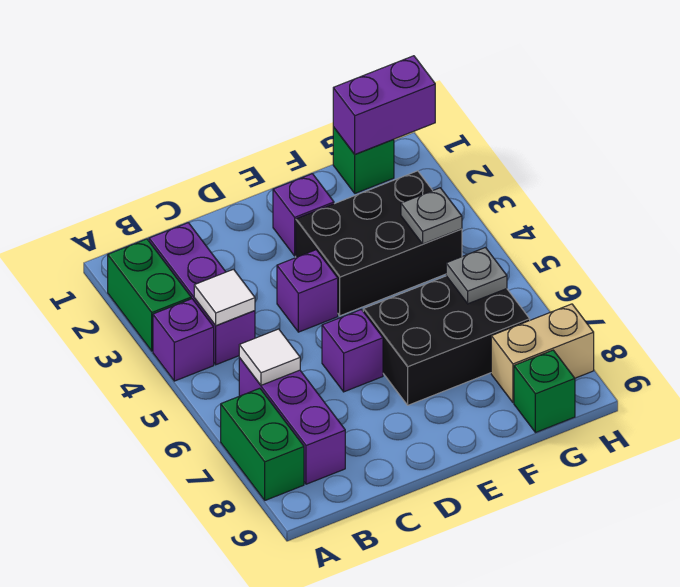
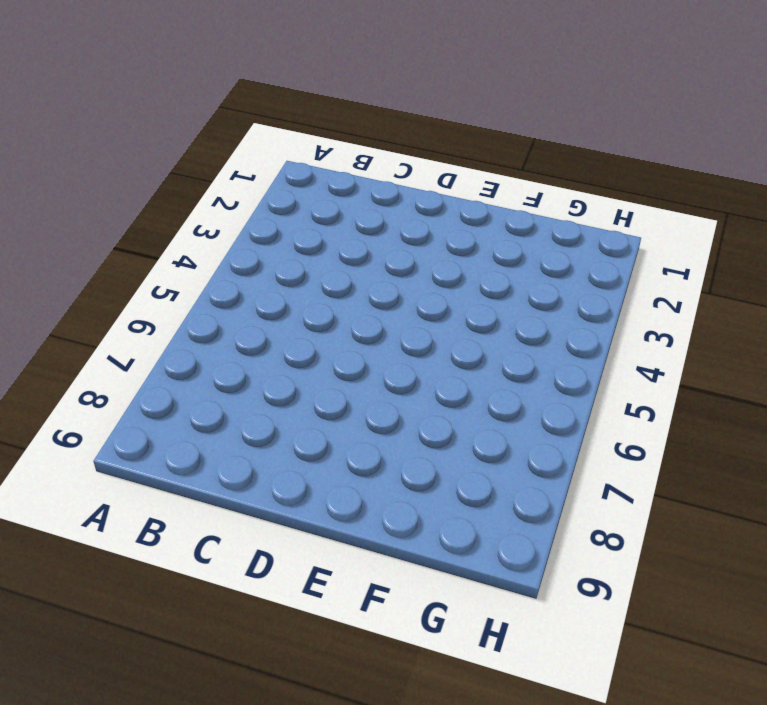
none -> green brick A2:A3 level 1
none -> purple brick A4 level 1
none -> green brick A7:A8 level 1

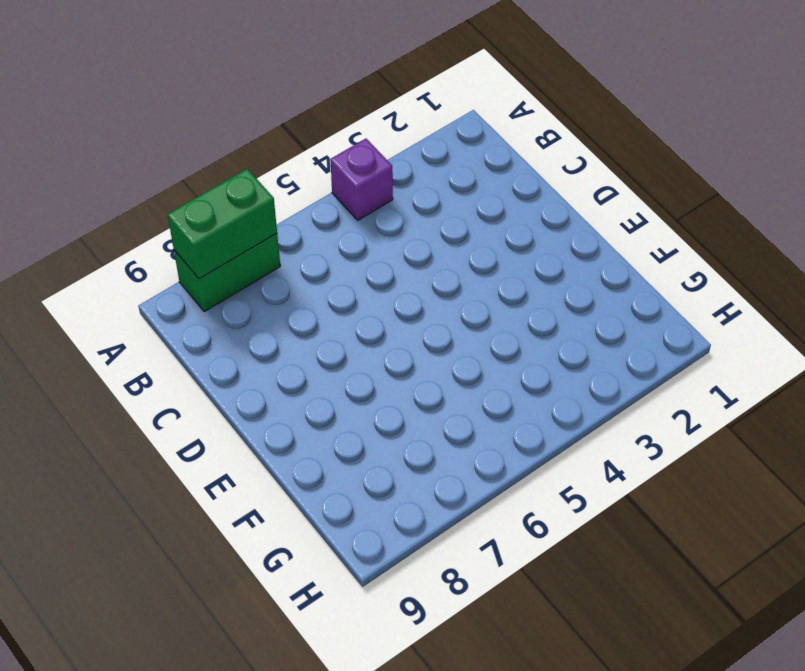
green brick A7:A8 level 2 -> green brick A2:A3 level 1
none -> purple brick B2:B4 level 1
none -> purple brick B6:B8 level 1
none -> purple brick D4 level 1

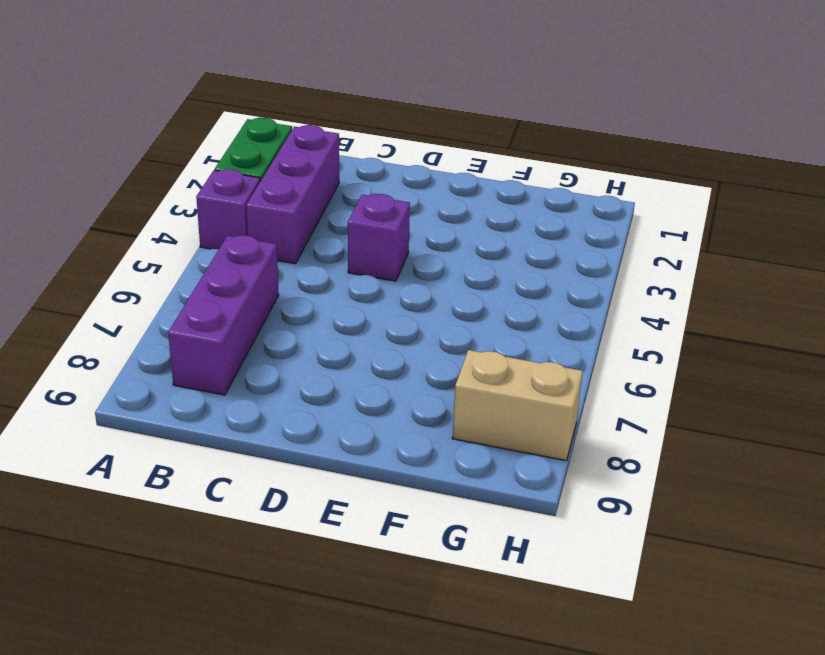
none -> green brick A7:A8 level 1
none -> purple brick D6 level 1
none -> purple brick E2 level 1

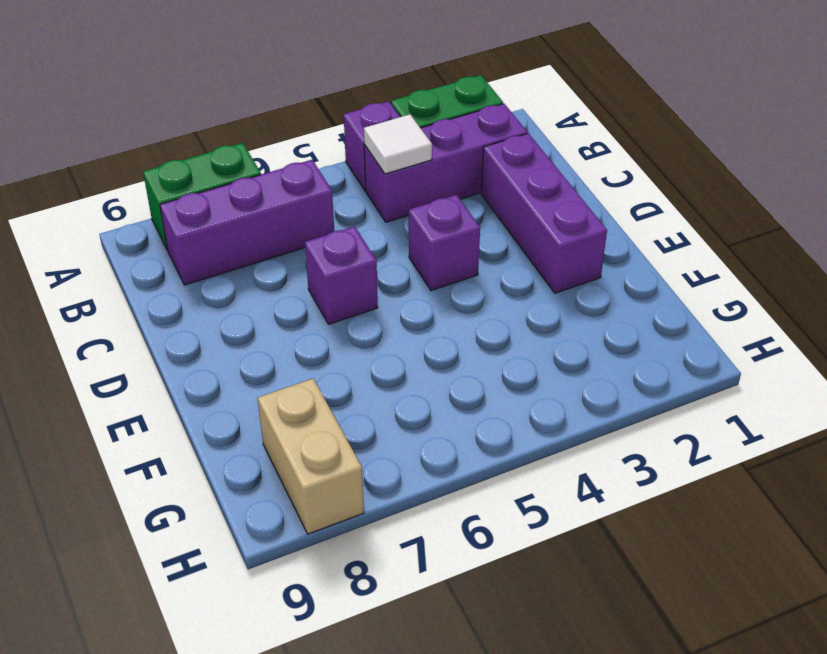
purple brick C2:E2 level 1 -> purple brick E2 level 1
none -> black brick E3:G4 level 1
none -> black brick E6:G7 level 1
none -> green brick G1 level 1

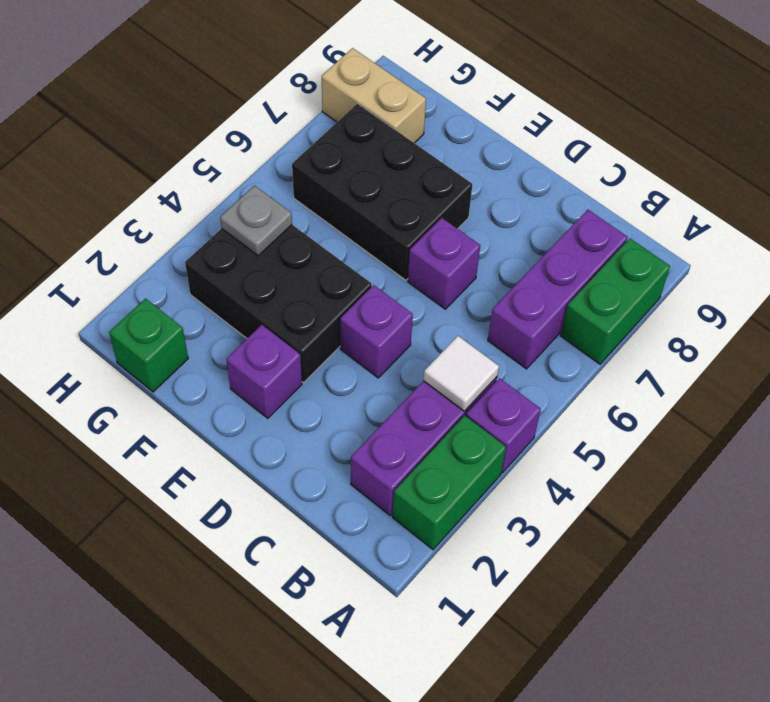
none -> green brick G9 level 1
none -> white tile B6 level 2
none -> purple brick G1:H1 level 2

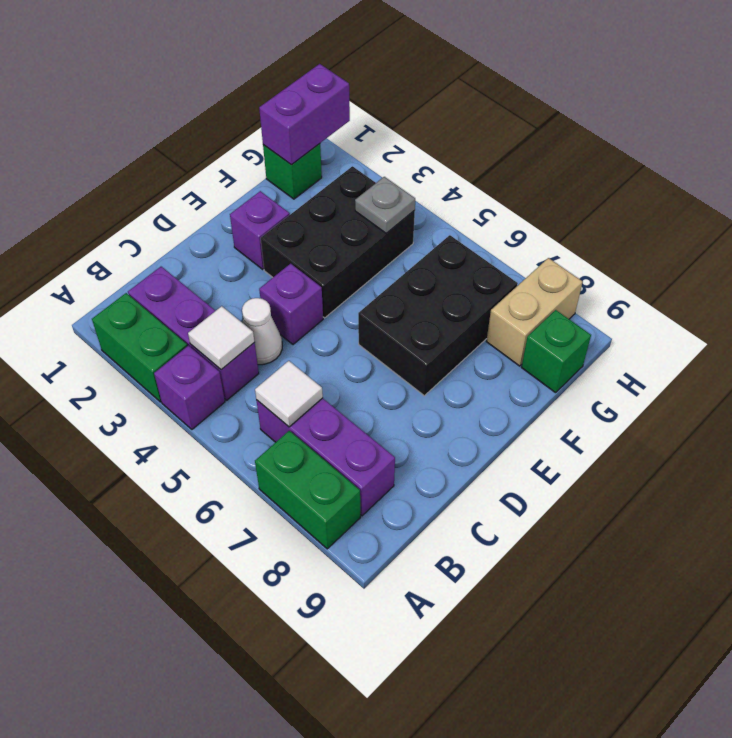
white cone C4 level 1 -> none
none -> purple brick D6 level 1
none -> grey plate G6 level 2

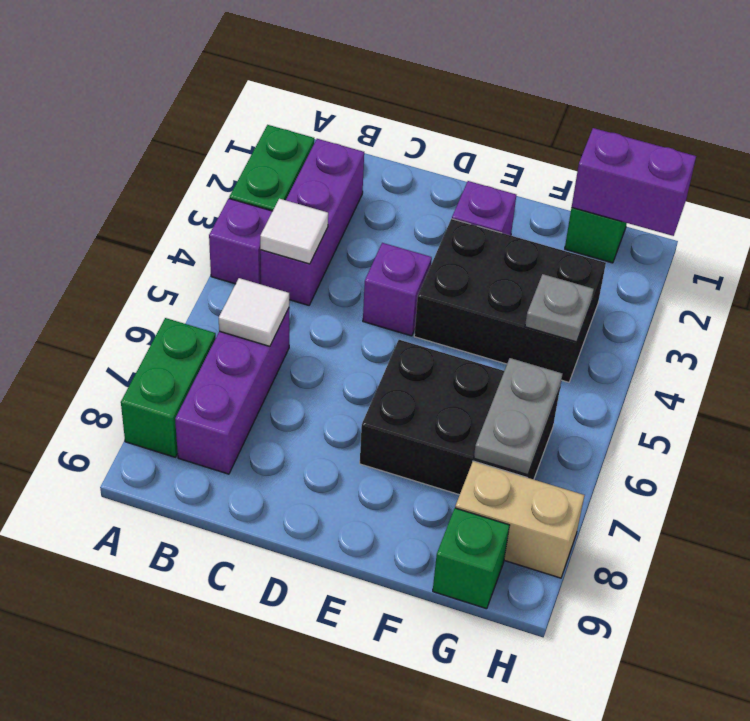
grey plate G6:G7 level 2 -> grey plate G6 level 2
none -> purple brick D6 level 1

